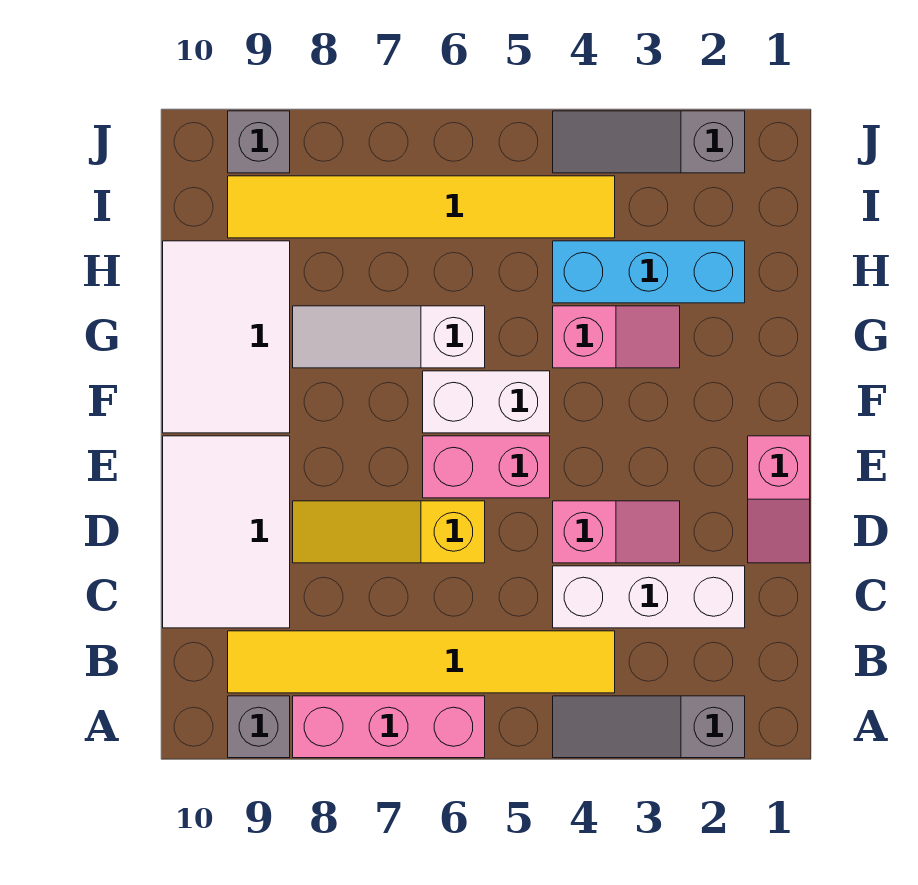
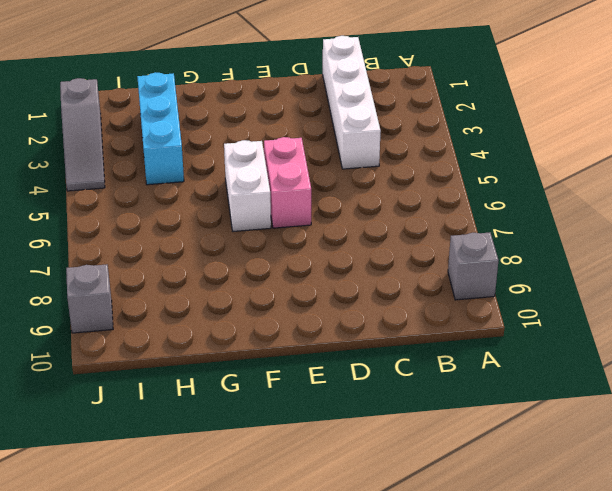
white brick C1:C4 level 1 -> white brick C2:C4 level 1
none -> grey slope A2:A4 level 1 top 2
none -> pink brick A6:A8 level 1
none -> yellow tile B4:B9 level 1

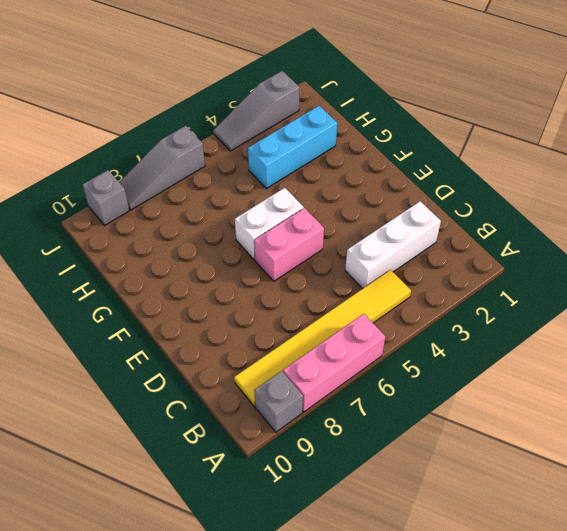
grey slope J6:J8 level 1 top 6 -> grey slope A2:A4 level 1 top 2
none -> white tile C9:E10 level 1
none -> pink slope D1:E1 level 1 top E
none -> pink slope D3:D4 level 1 top 4

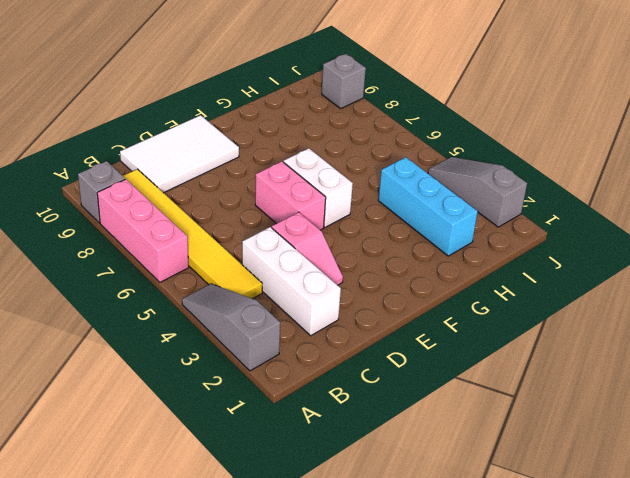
none -> pink slope D1:E1 level 1 top E
none -> yellow slope D6:D8 level 1 top 6
none -> white tile F9:H10 level 1

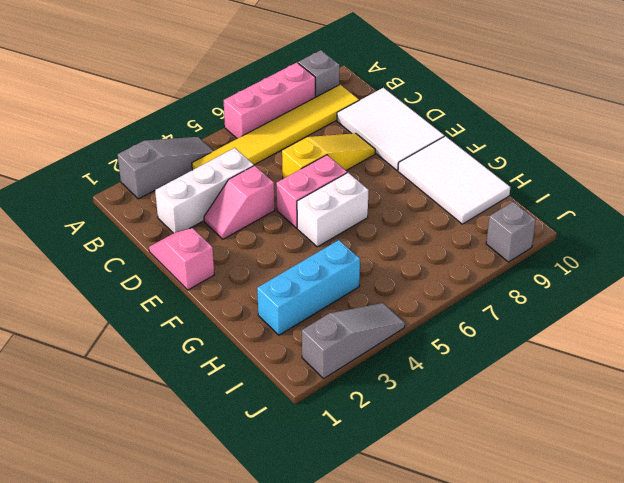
none -> pink slope G3:G4 level 1 top 4
none -> white slope G6:G8 level 1 top 6
none -> yellow tile I4:I9 level 1

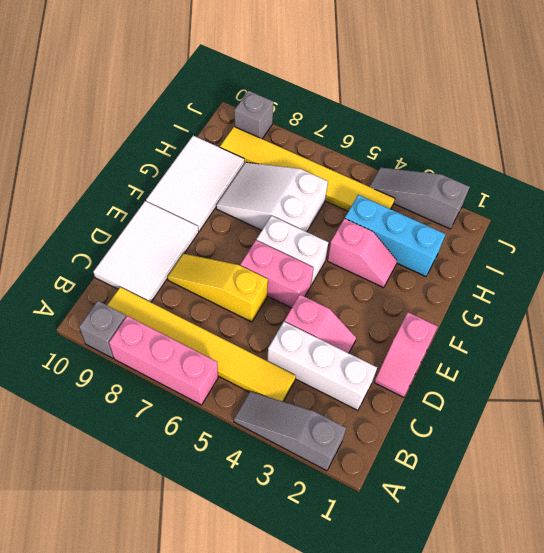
white slope G6:H8 level 1 top 6 -> white slope G6:G8 level 1 top 6

